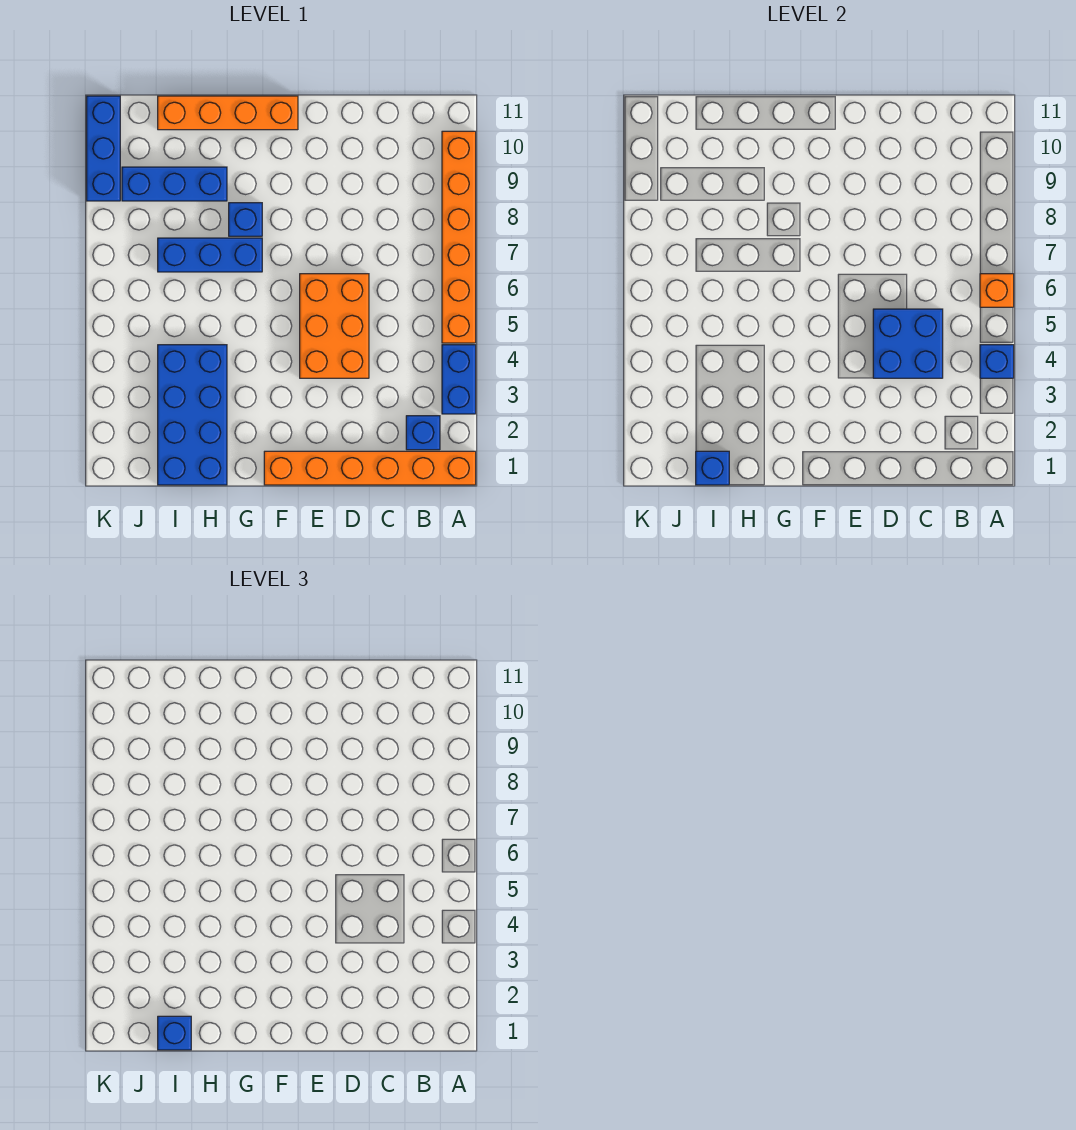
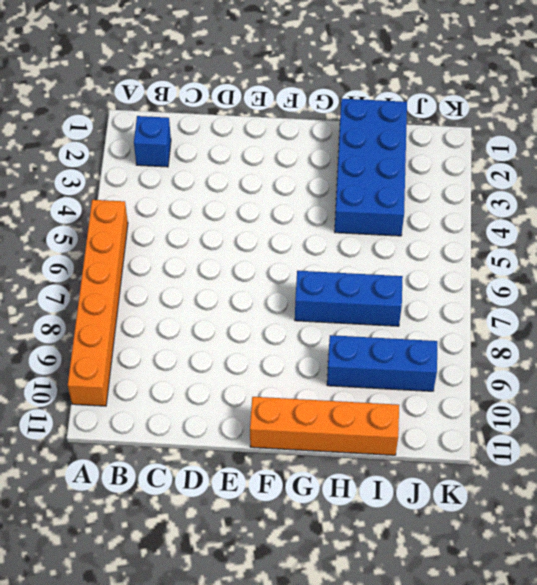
none -> orange brick A1:F1 level 1
none -> blue brick A3:A4 level 1
none -> orange brick D4:E6 level 1

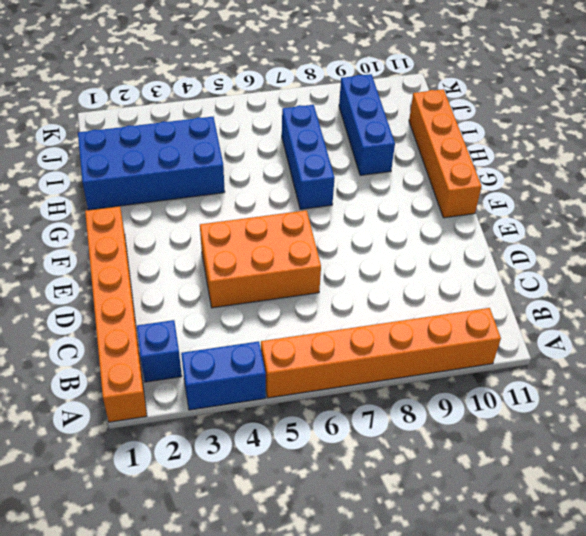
none -> blue brick G8 level 1
none -> blue brick K9:K11 level 1
none -> blue brick A4 level 2

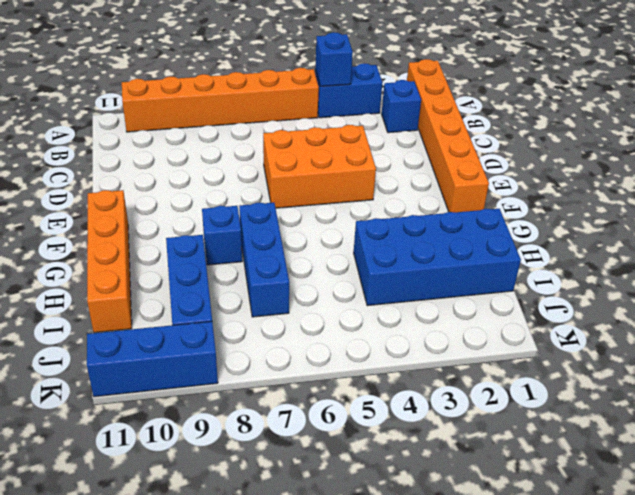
none -> orange brick A6 level 2
none -> blue brick C4:D5 level 2
none -> blue brick I1 level 2

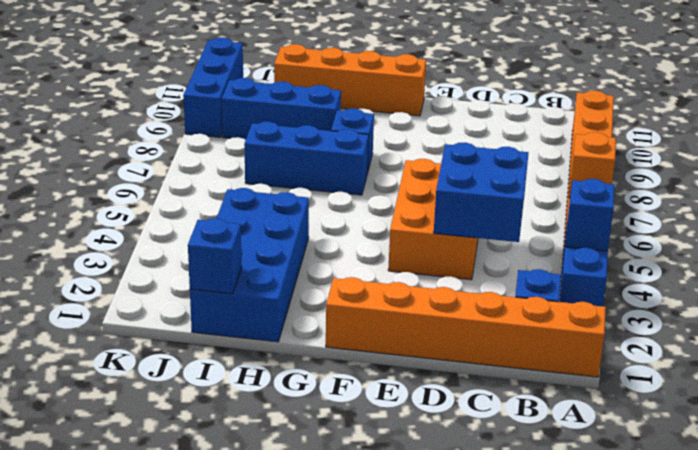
none -> blue brick I1 level 3

